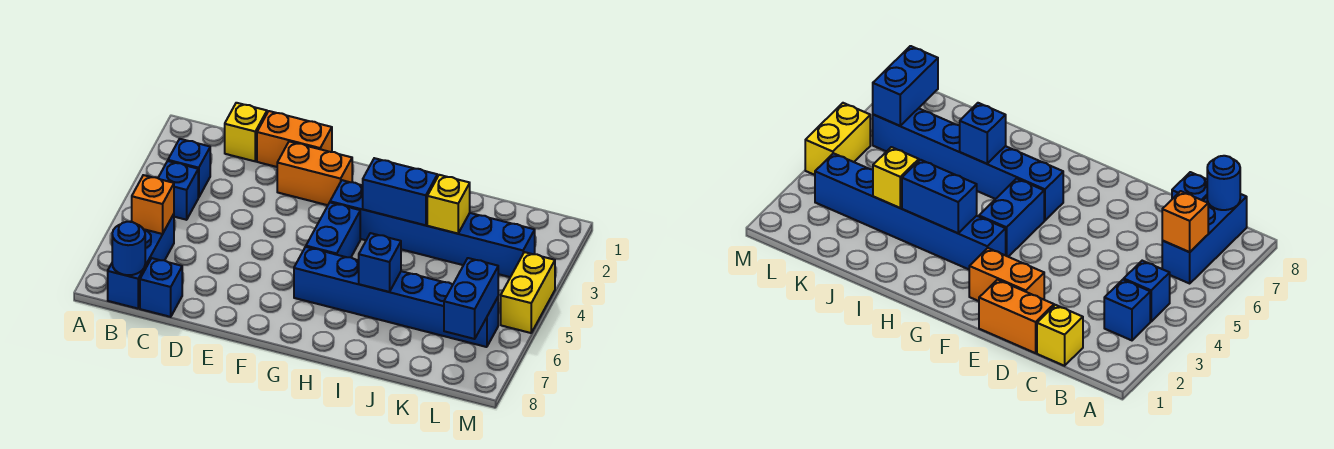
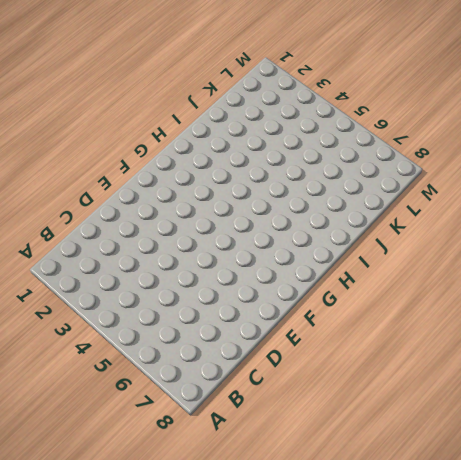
none -> blue brick B3 level 1
none -> blue brick B4 level 1
none -> blue brick B6:B8 level 1

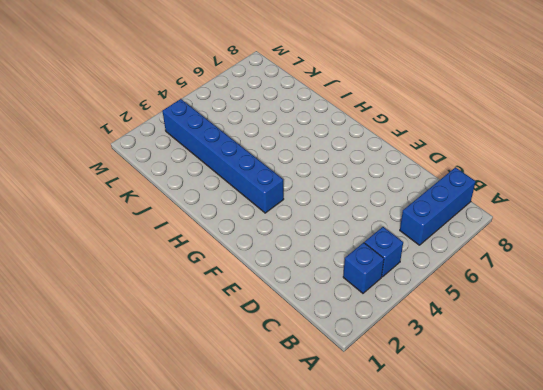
none -> yellow brick C1 level 1
none -> blue brick C8 level 1
none -> orange brick D1:E1 level 1

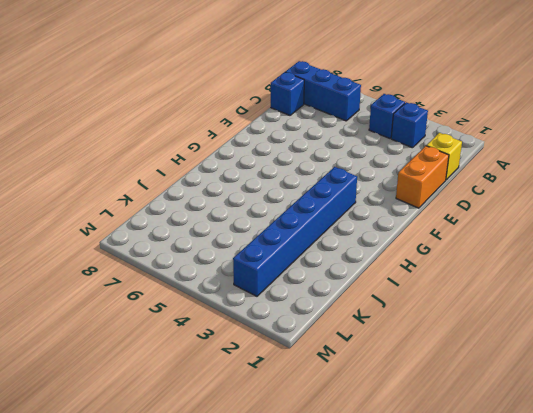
none -> orange brick E2:F2 level 1
none -> blue brick G4:G5 level 1
none -> blue brick G6:L6 level 1

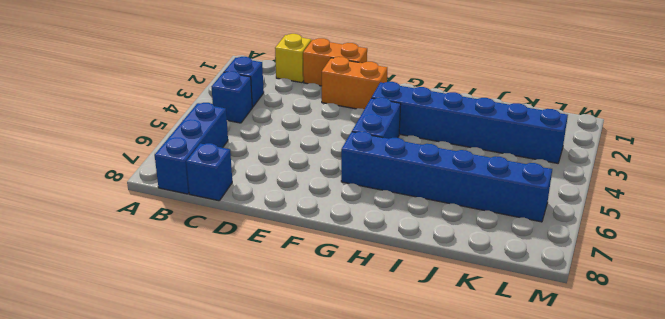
none -> yellow brick M4:M5 level 1
none -> orange brick B6 level 2
none -> blue round brick B8 level 2

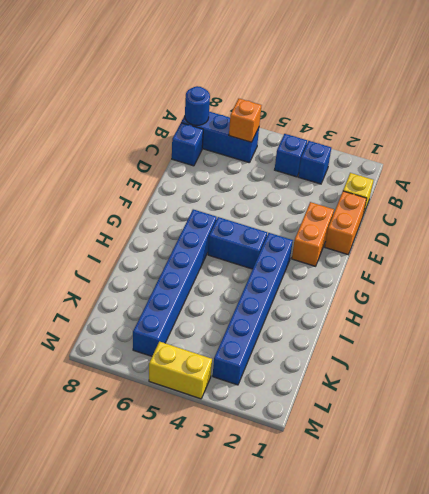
none -> blue brick H3:I3 level 2
none -> blue brick I6 level 2
none -> yellow brick J3 level 2

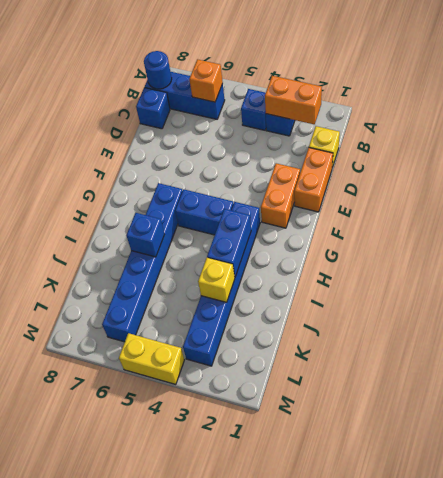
orange brick B2:B3 level 2 -> none
none -> blue brick L6:L7 level 2

